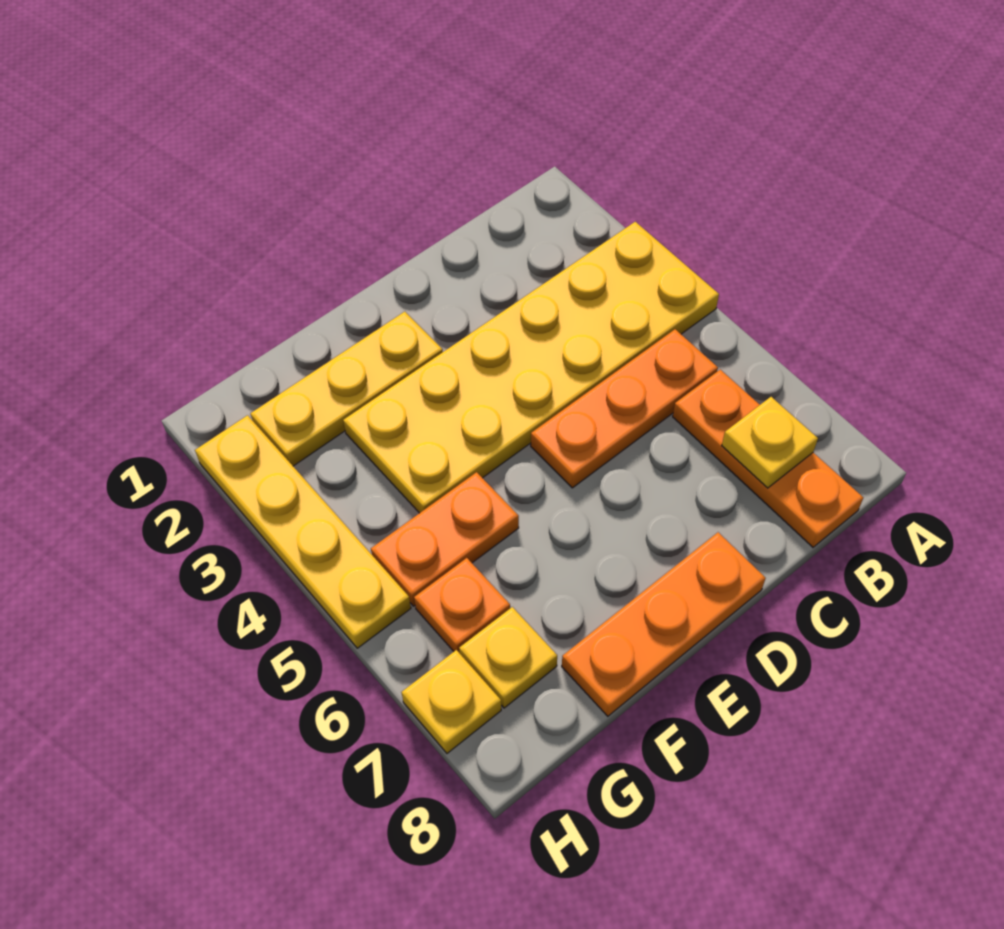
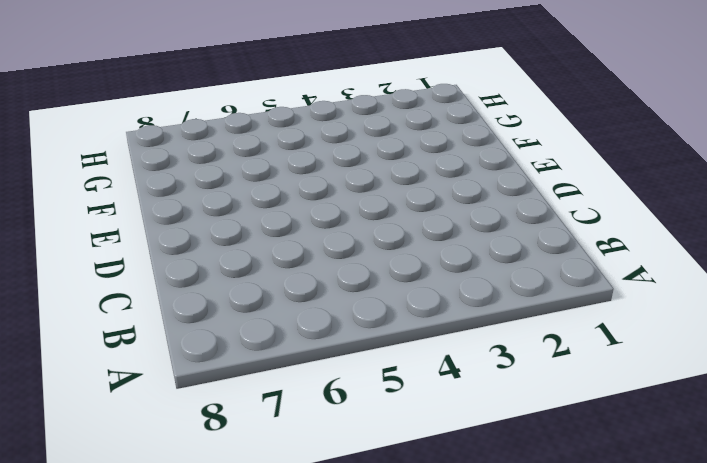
none -> yellow plate A3:F4 level 1
none -> orange plate B5:D5 level 1

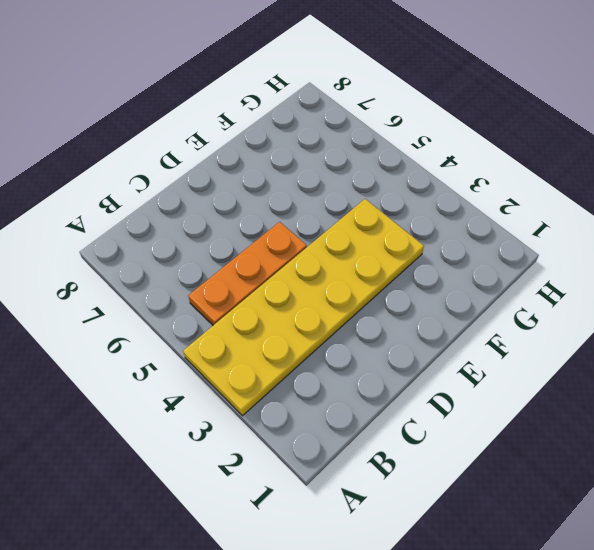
none -> orange plate B6:B8 level 1
none -> orange plate D8:F8 level 1

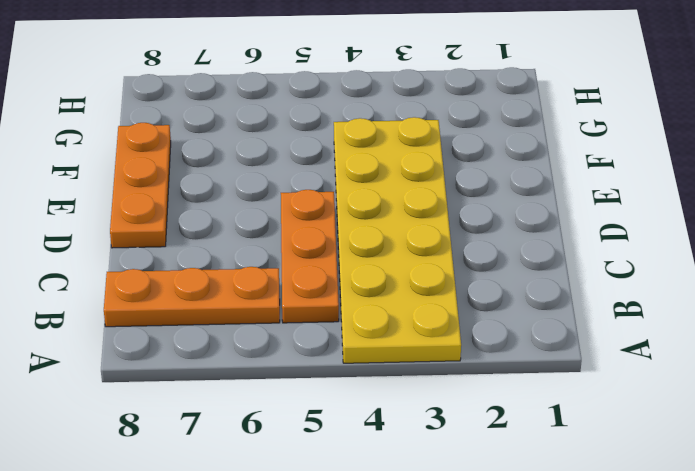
none -> yellow plate E2:G2 level 1
none -> orange plate F5:G5 level 1

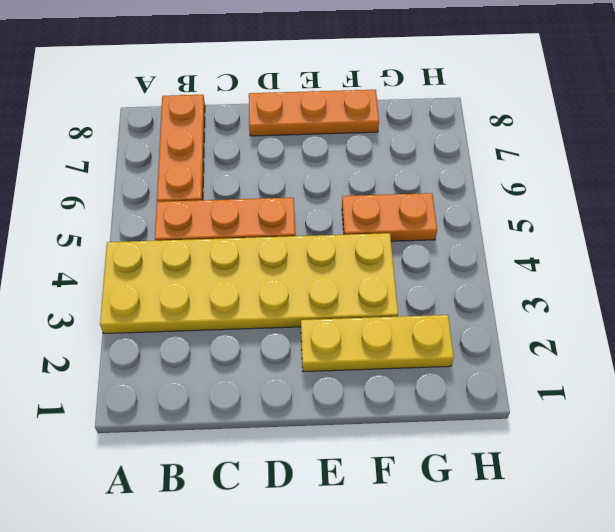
none -> orange plate G6 level 1
none -> yellow plate G7 level 1

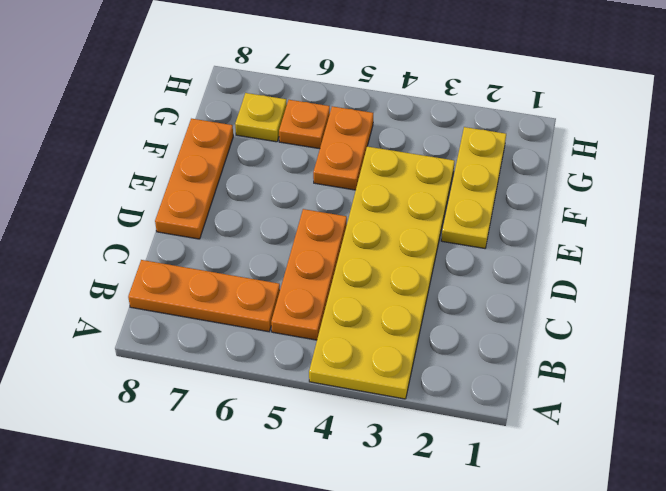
none -> yellow plate H2:H5 level 1
none -> yellow plate H7 level 1

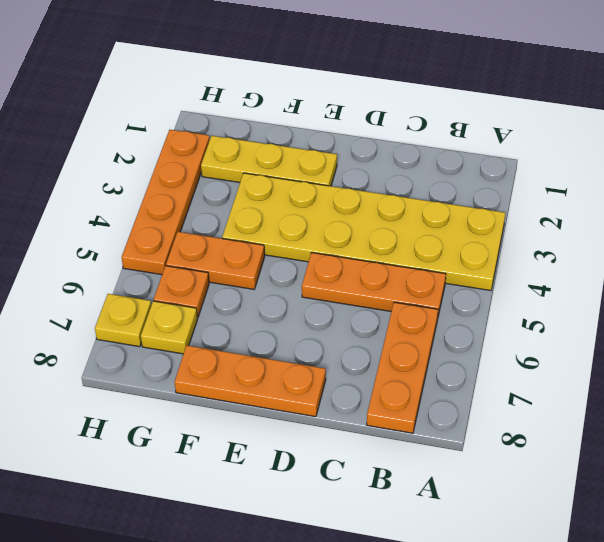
orange plate H2:H5 level 1 -> yellow plate H2:H5 level 1
none -> yellow plate B7 level 2

